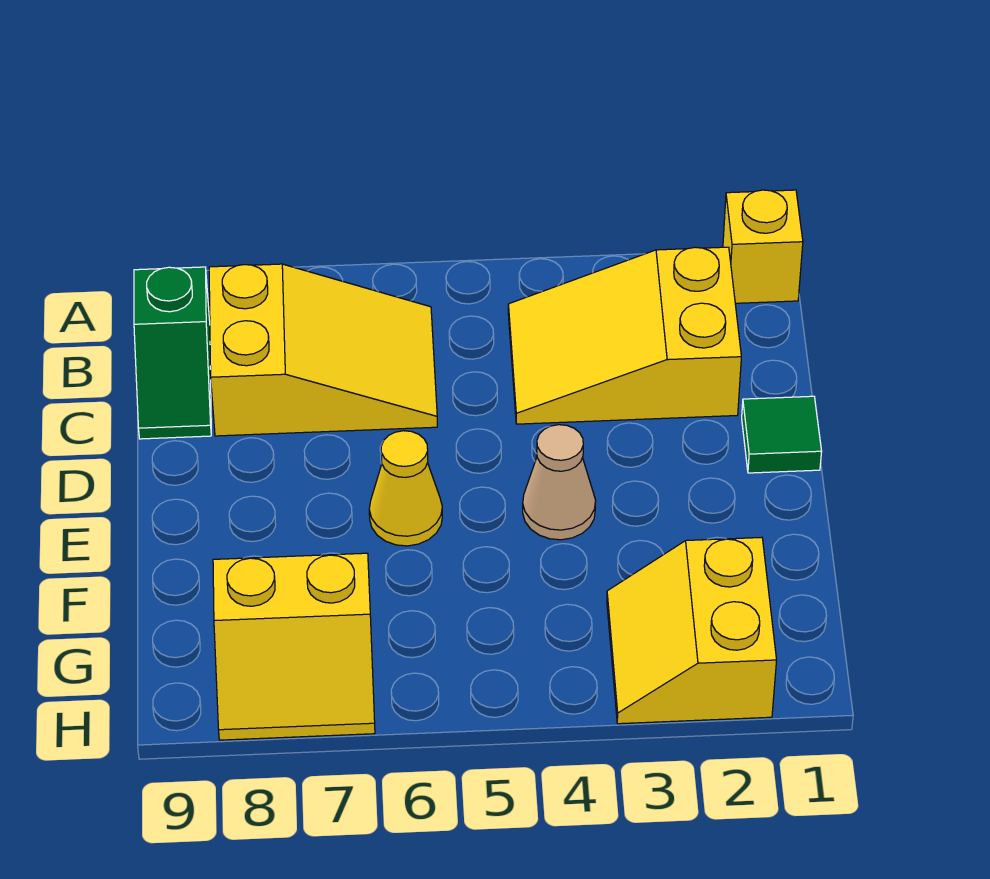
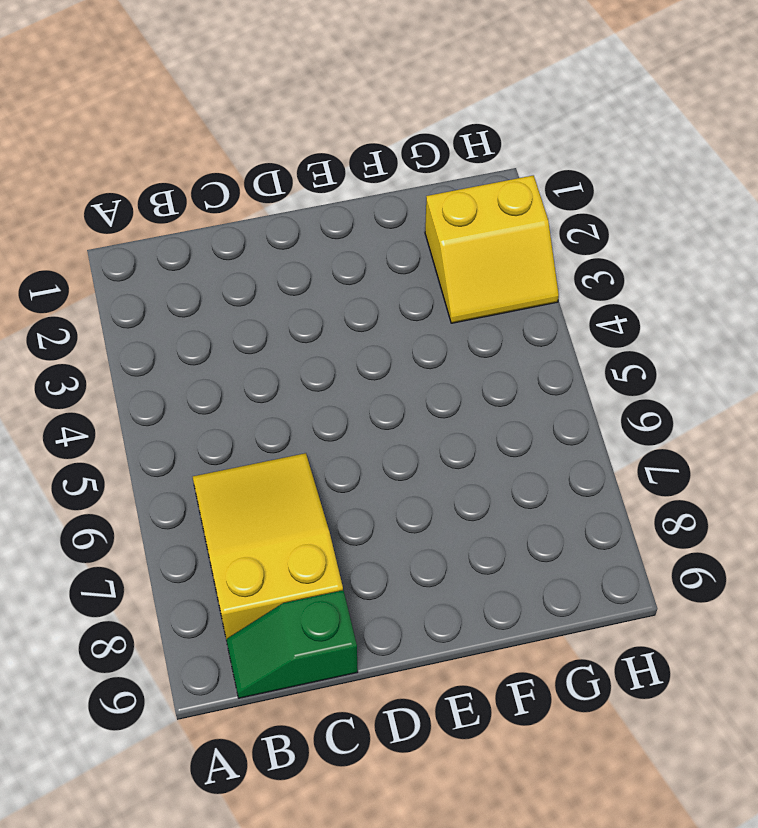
green slope B9:C9 level 1 top C -> green slope B9:C9 level 1 top B
none -> yellow brick A1 level 1
none -> yellow slope B2:C4 level 1 top 2

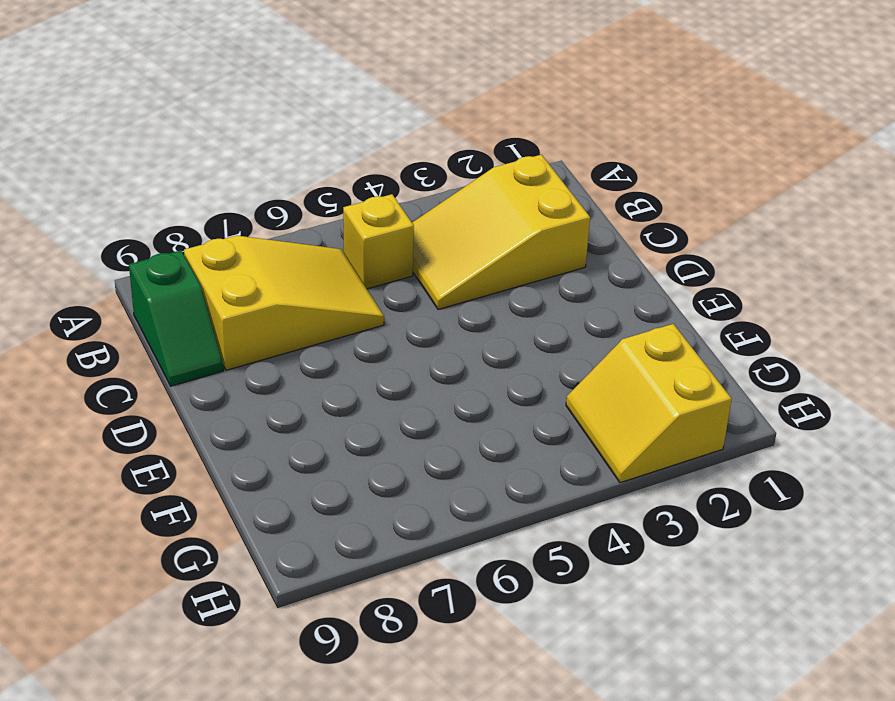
yellow brick B5 level 1 -> yellow brick A1 level 1
none -> green tile D1 level 1
none -> tan cone E4 level 1

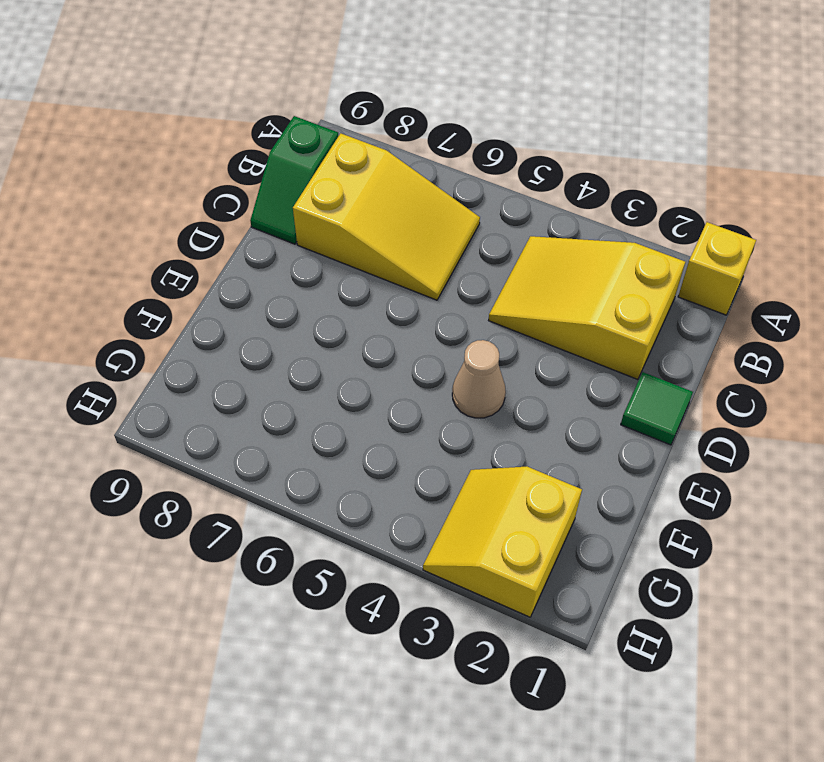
none -> yellow cone E6 level 1
none -> yellow slope G7:H8 level 1 top G

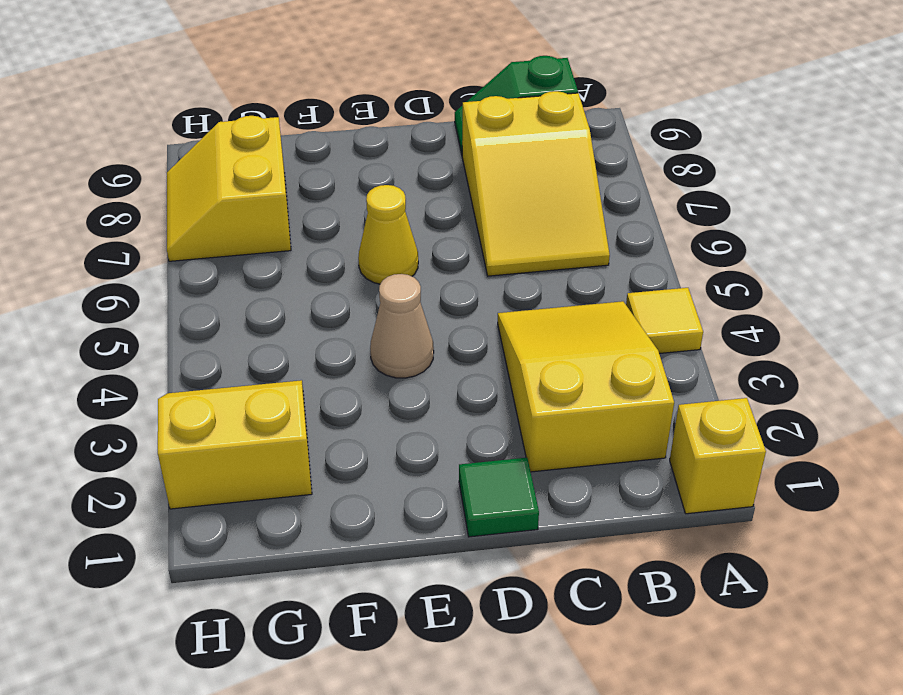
yellow tile A4 level 1 -> none

